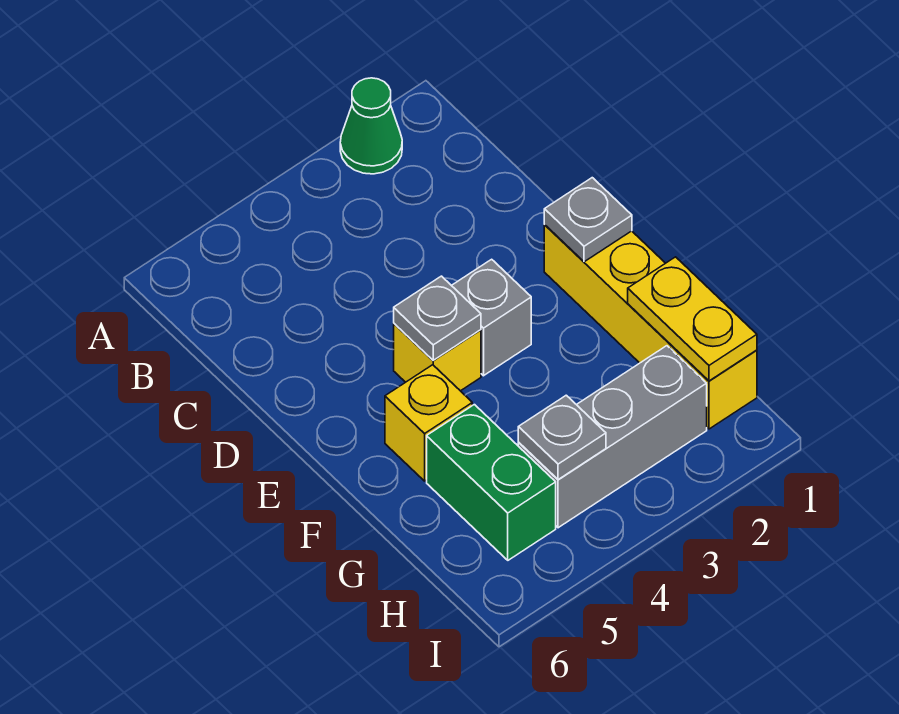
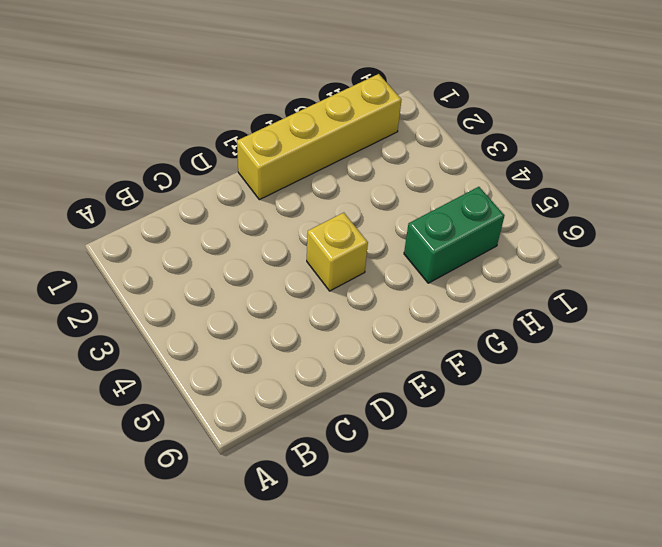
none -> green cone A2 level 1
none -> grey brick E3 level 1

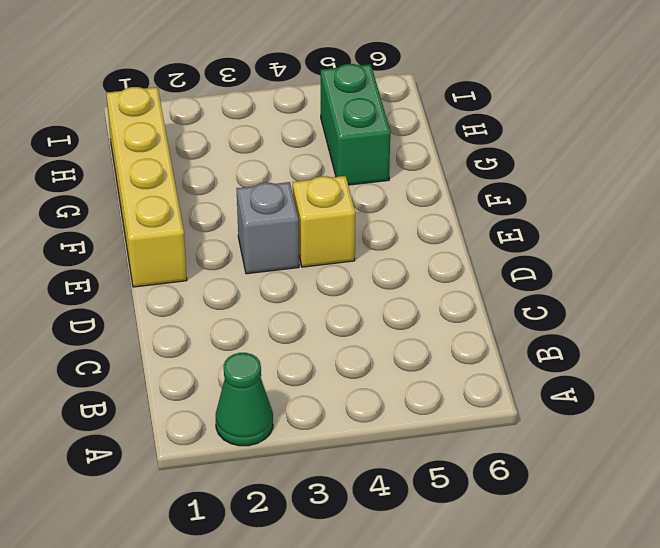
none -> yellow brick F5 level 1
none -> grey brick H2:H4 level 1

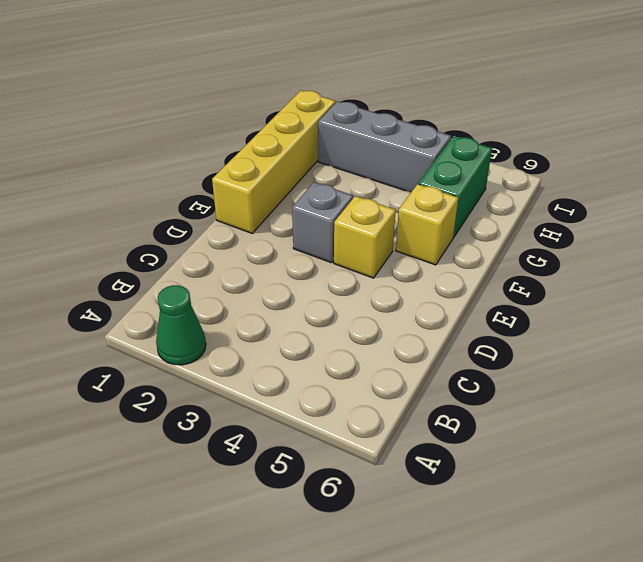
none -> grey plate E1 level 2
none -> grey plate E4 level 2

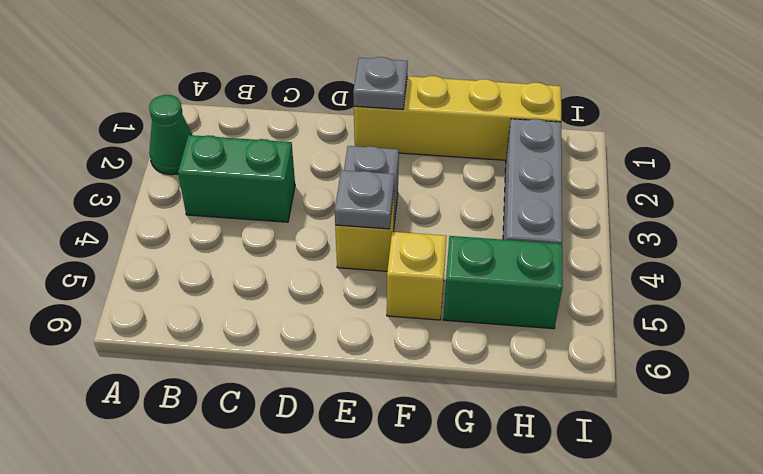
green brick B3:C3 level 1 -> none
none -> yellow plate G1:H1 level 2
none -> grey plate H4 level 2

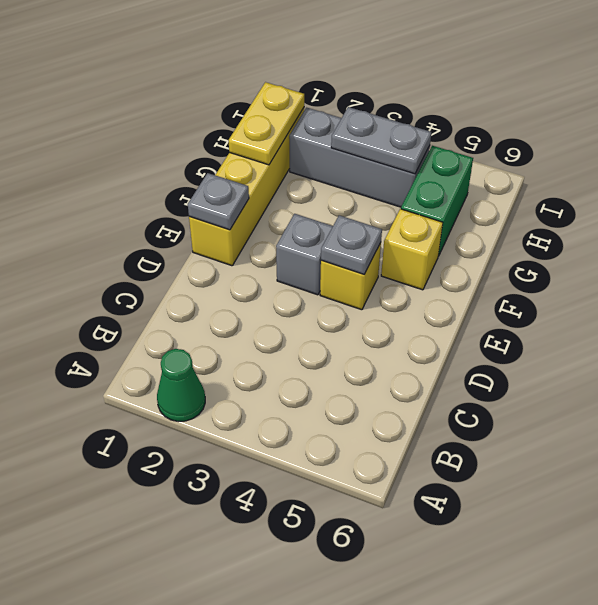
grey plate H3:H4 level 2 -> grey plate H4 level 2

